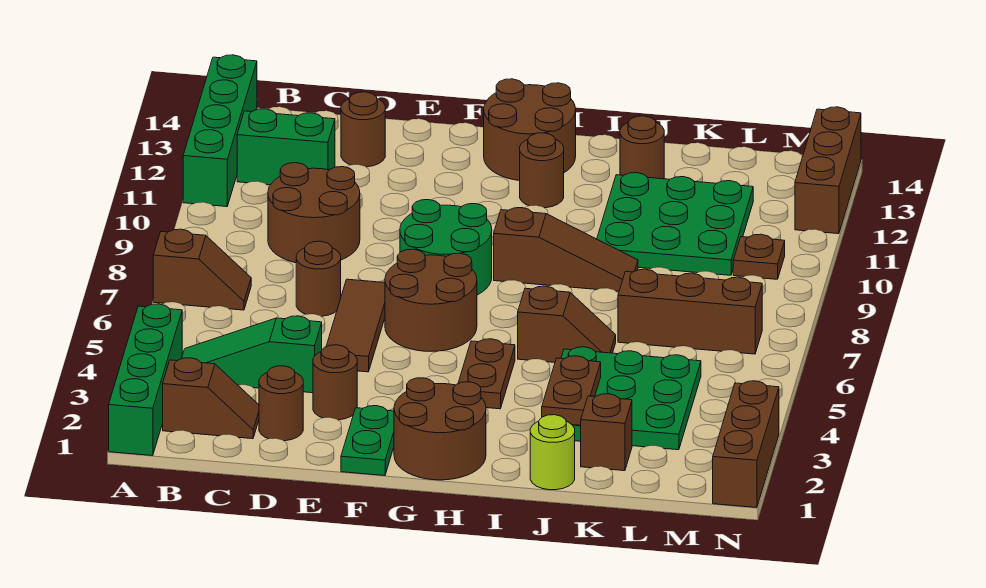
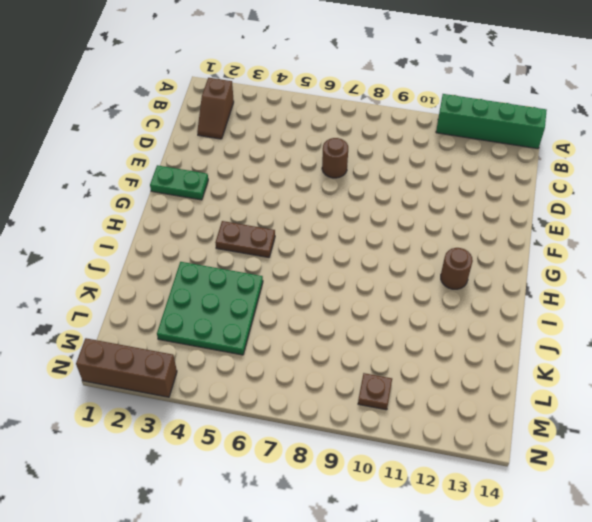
none -> green brick A1:A4 level 1
none -> brown slope A7:B7 level 1 top A
none -> green slope B4:D4 level 1 top D
none -> green brick B12:C12 level 1

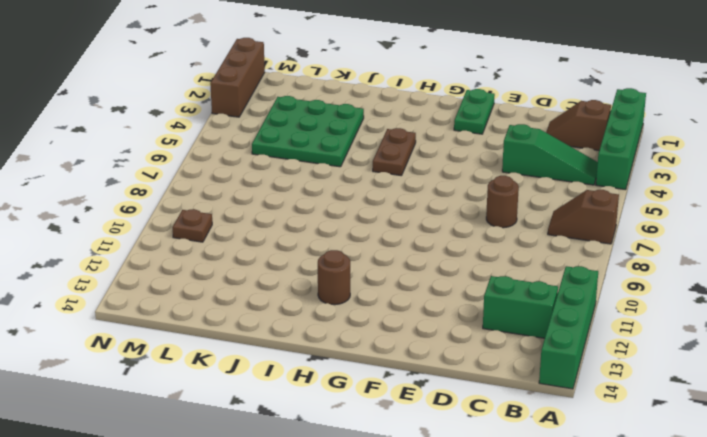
none -> brown round brick C9:D10 level 1
none -> brown round brick D2 level 1
none -> brown round brick D13 level 1
none -> brown round brick E3 level 1

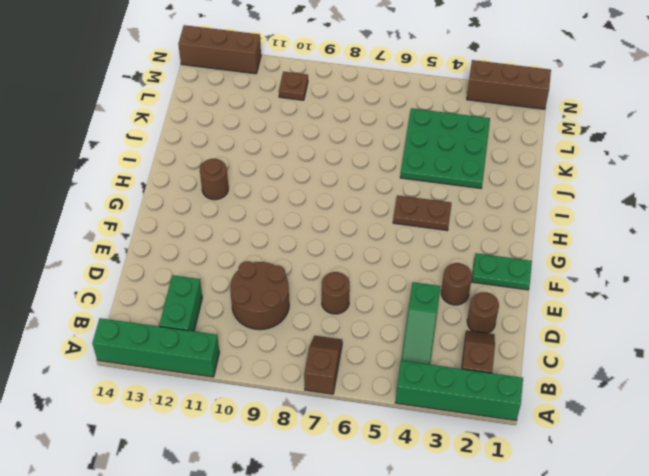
none -> brown round brick D13 level 1
none -> brown tile E5:E7 level 1
none -> brown round brick F6:G7 level 1
none -> green round brick F8:G9 level 1

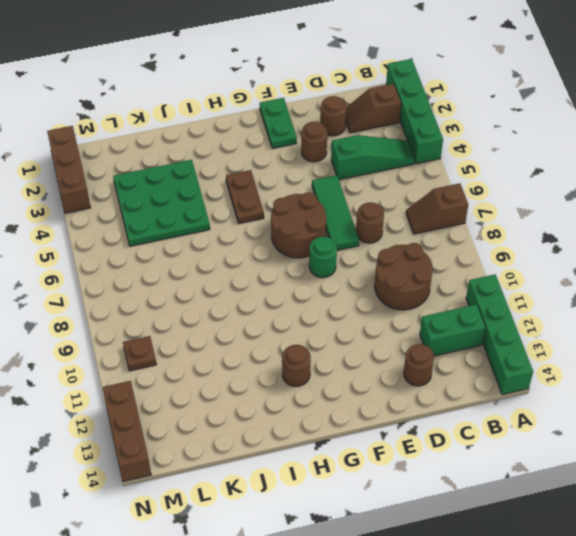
green tile E5:E7 level 1 -> brown tile E5:E7 level 1
green round brick F8 level 1 -> green round brick F8:G9 level 1
none -> brown round brick G1:H2 level 1
none -> brown round brick G13:H14 level 1
none -> brown slope H9:J9 level 1 top H
none -> brown slope I6:J6 level 1 top I

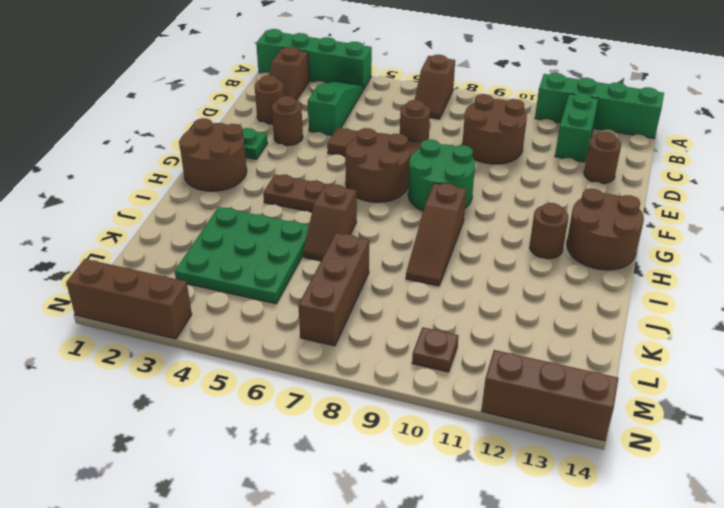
none -> lime round brick J1 level 1
none -> green plate J10:L12 level 1
none -> brown round brick J13 level 1
none -> brown brick K2 level 1

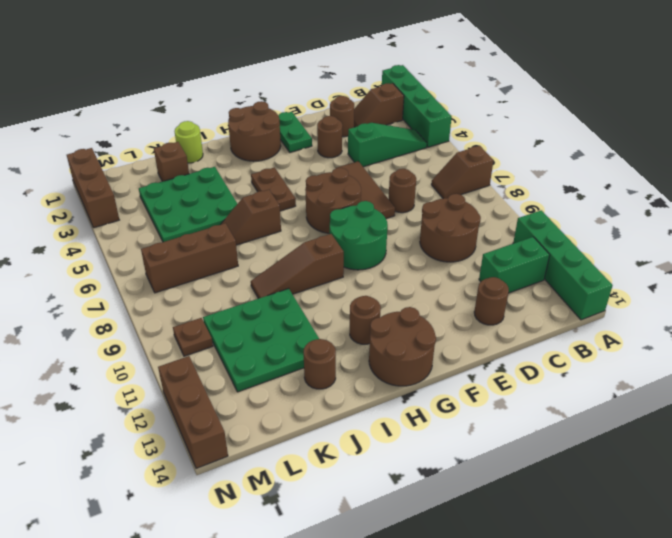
none -> brown plate J3:J4 level 2

